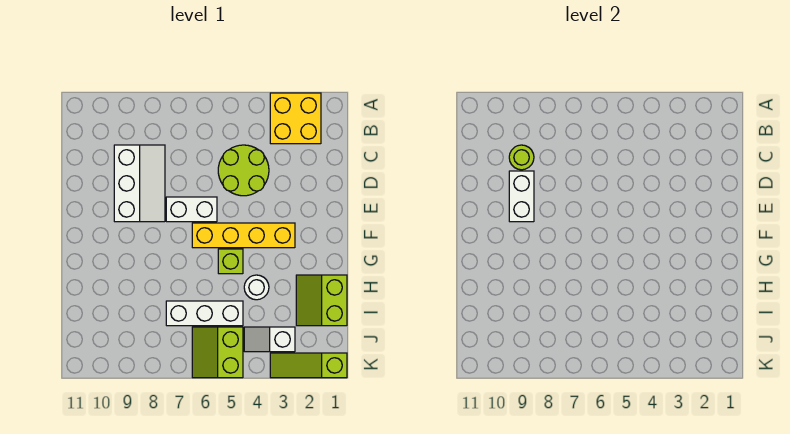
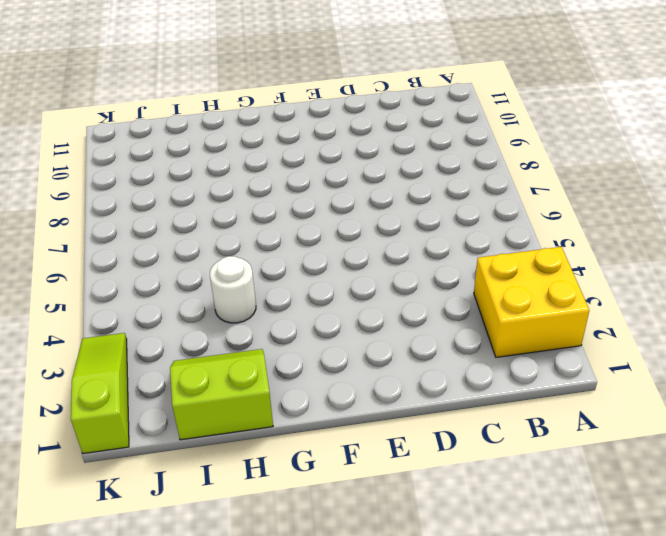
none -> lime round brick C4:D5 level 1
none -> white slope C8:E9 level 1 top 9
none -> white brick E6:E7 level 1

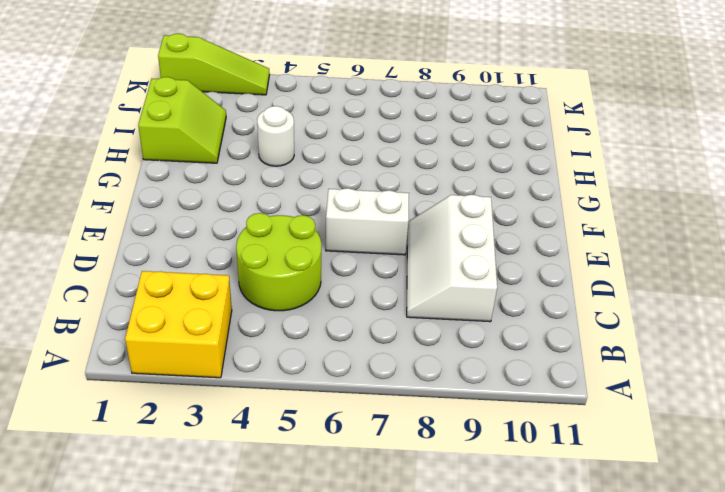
none -> yellow brick F3:F6 level 1
none -> lime brick G5 level 1
none -> white brick I5:I7 level 1

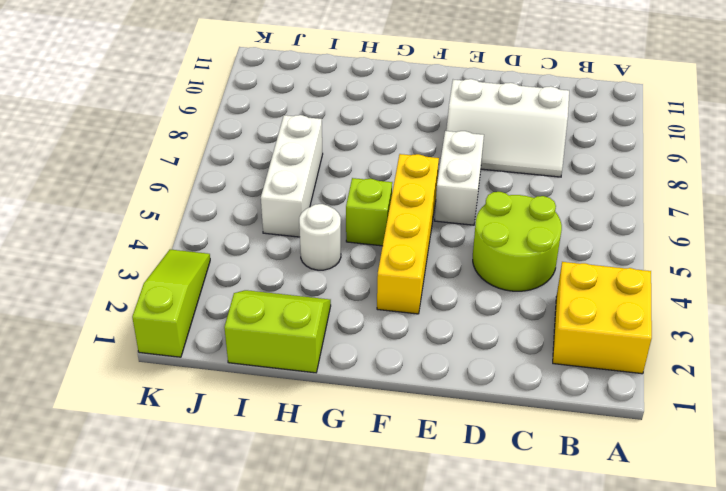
none -> white slope J3:J4 level 1 top 3
none -> lime slope J5:K6 level 1 top 5
none -> lime round brick C9 level 2

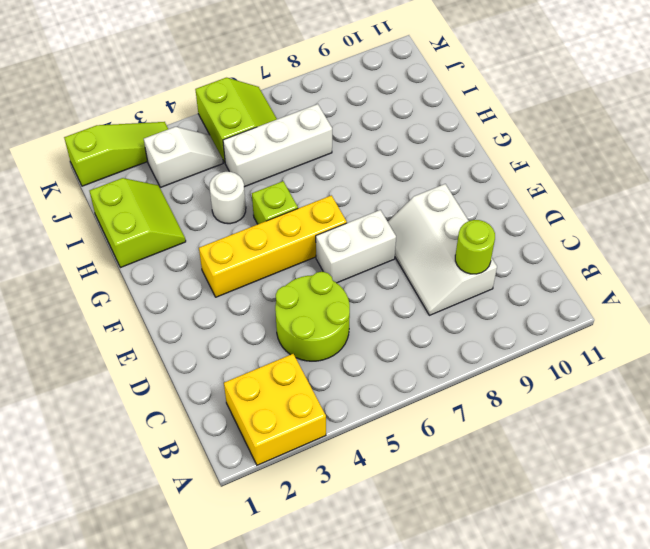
none -> white brick D9:E9 level 2

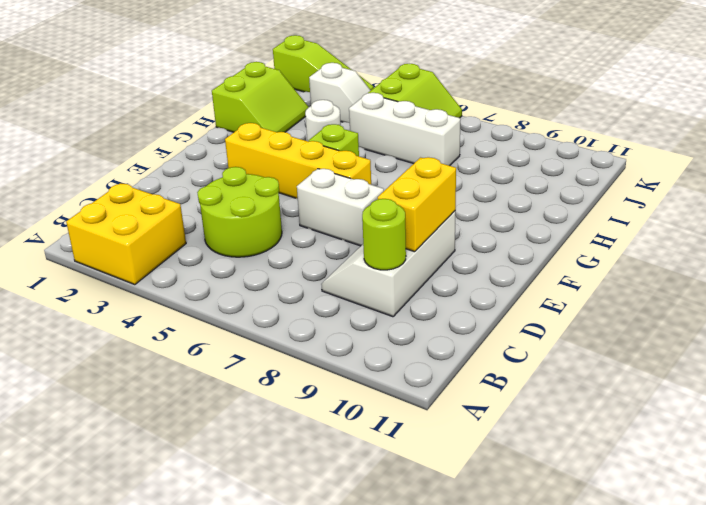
yellow brick D9:E9 level 2 -> white brick D9:E9 level 2

